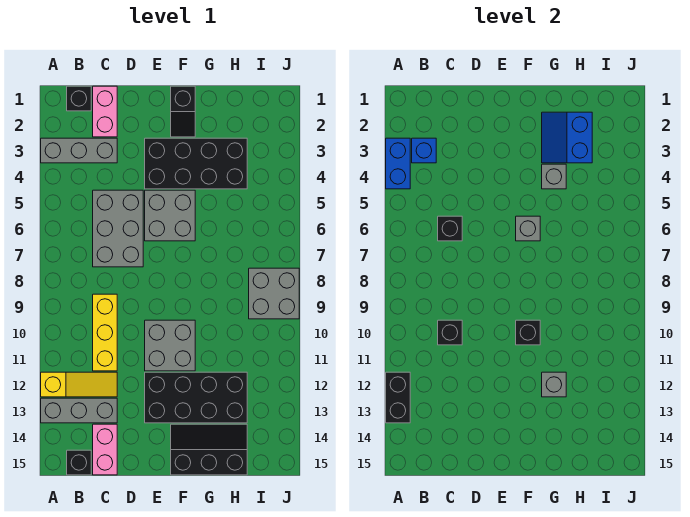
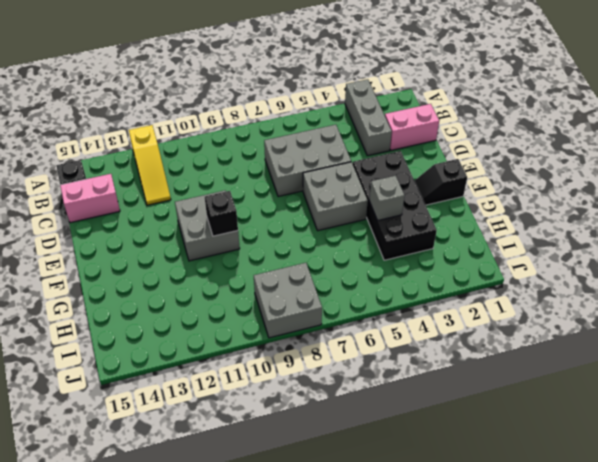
none -> grey brick A13:C13 level 1
none -> black brick B1 level 1
none -> yellow brick C9:C11 level 1

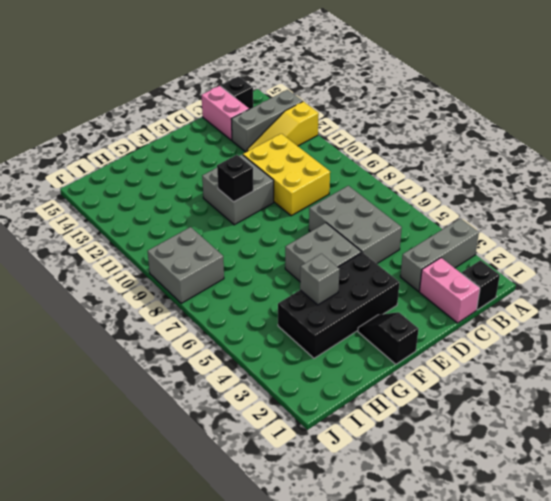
yellow brick C9:D11 level 1 -> yellow brick C9:C11 level 1
none -> black brick E12:H13 level 1
none -> black slope F14:H15 level 1 top 15
none -> blue brick A3:A4 level 2

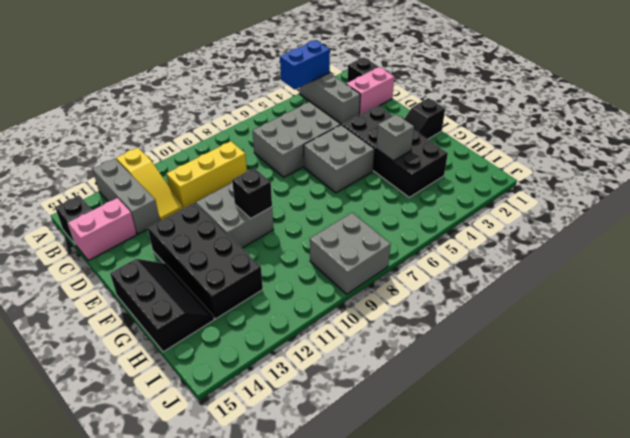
none -> black brick A12:A13 level 2
none -> blue brick B3 level 2
none -> black brick C6 level 2

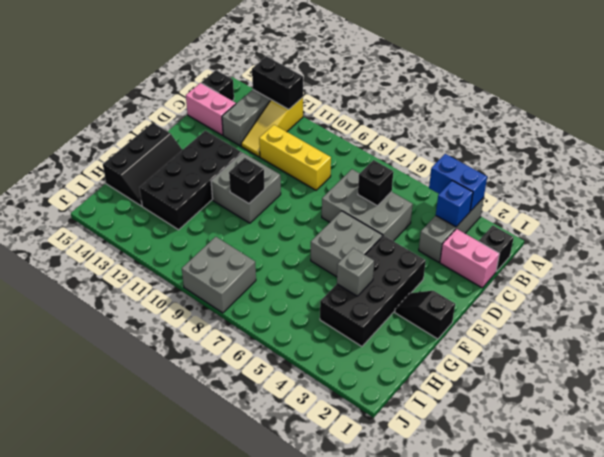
none -> black brick C10 level 2
none -> grey brick F6 level 2
none -> blue slope G2:H3 level 2 top H

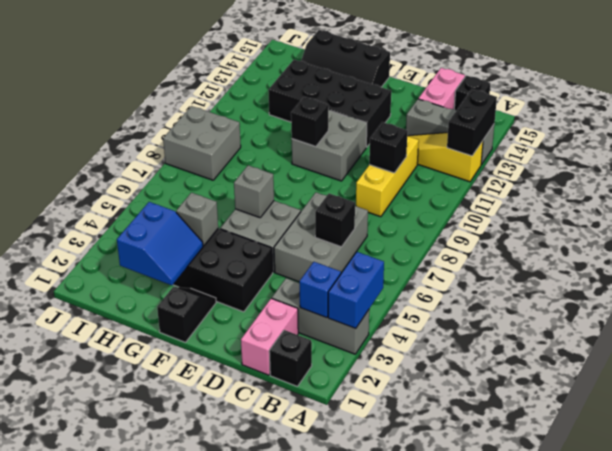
none -> grey brick G12 level 2

